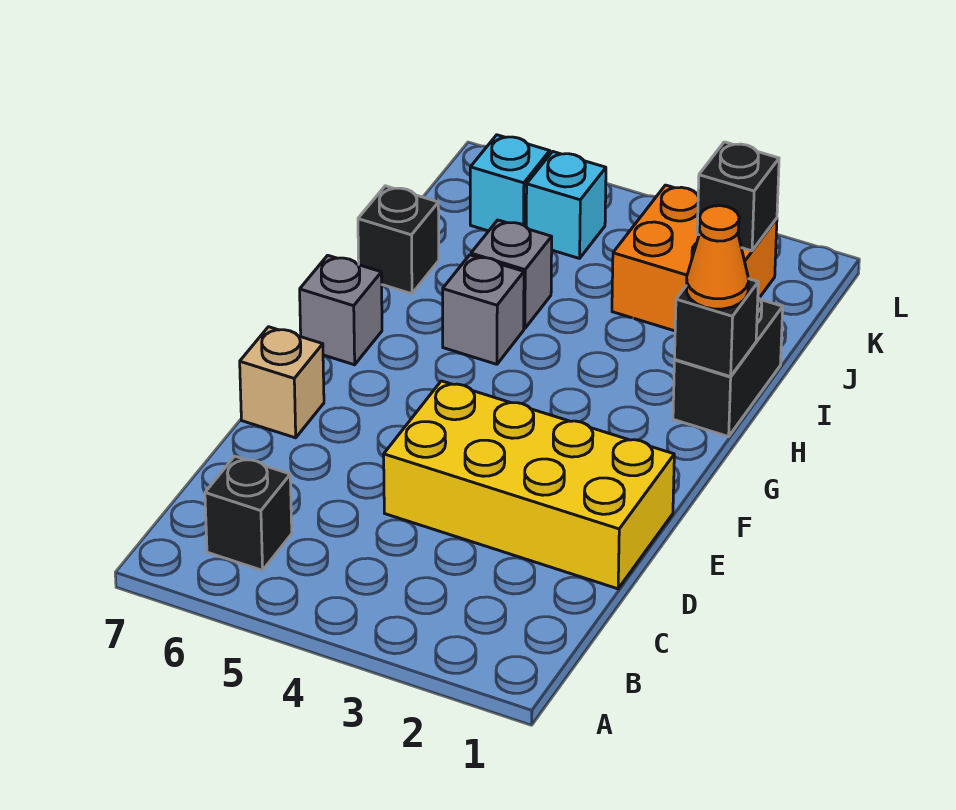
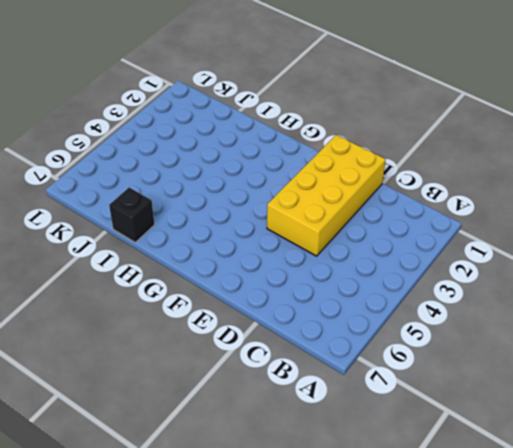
none -> black brick B6 level 1
none -> tan brick E7 level 1
none -> grey brick G7 level 1

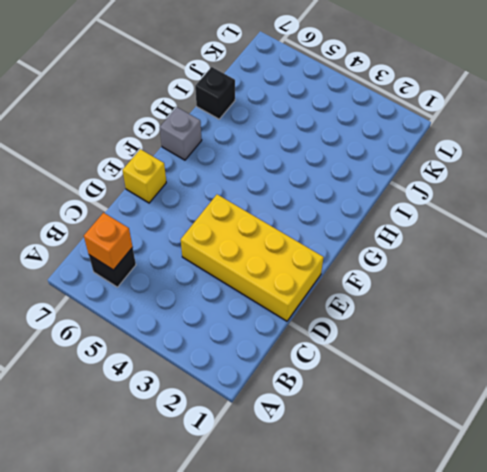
orange brick B6 level 2 -> none
yellow brick E7 level 1 -> tan brick E7 level 1
none -> black brick H1:I1 level 1
none -> grey brick H5 level 1
none -> grey brick I5 level 1

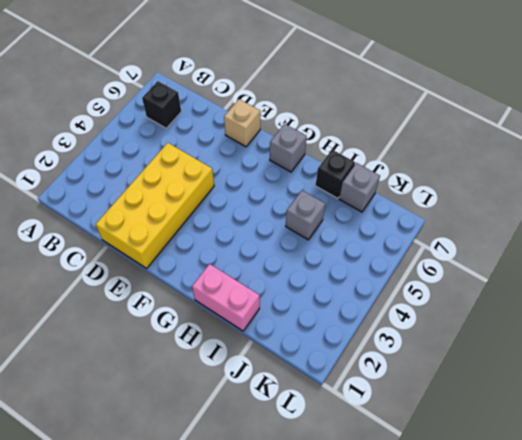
pink brick H1:I1 level 1 -> black brick H1:I1 level 1
grey brick J7 level 1 -> grey brick H5 level 1
none -> orange brick J2:K3 level 1
none -> cyan brick K5 level 1
none -> cyan brick K6 level 1

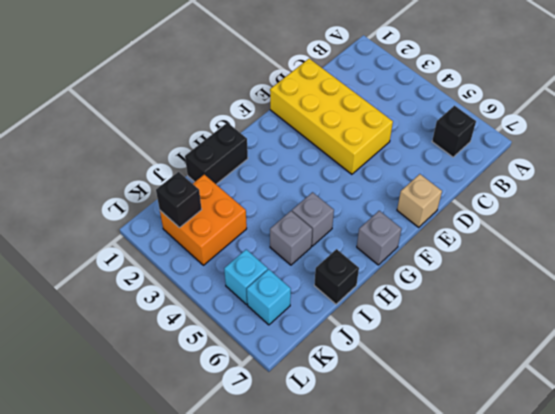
none -> black brick H1 level 2
none -> orange cone H1 level 3

